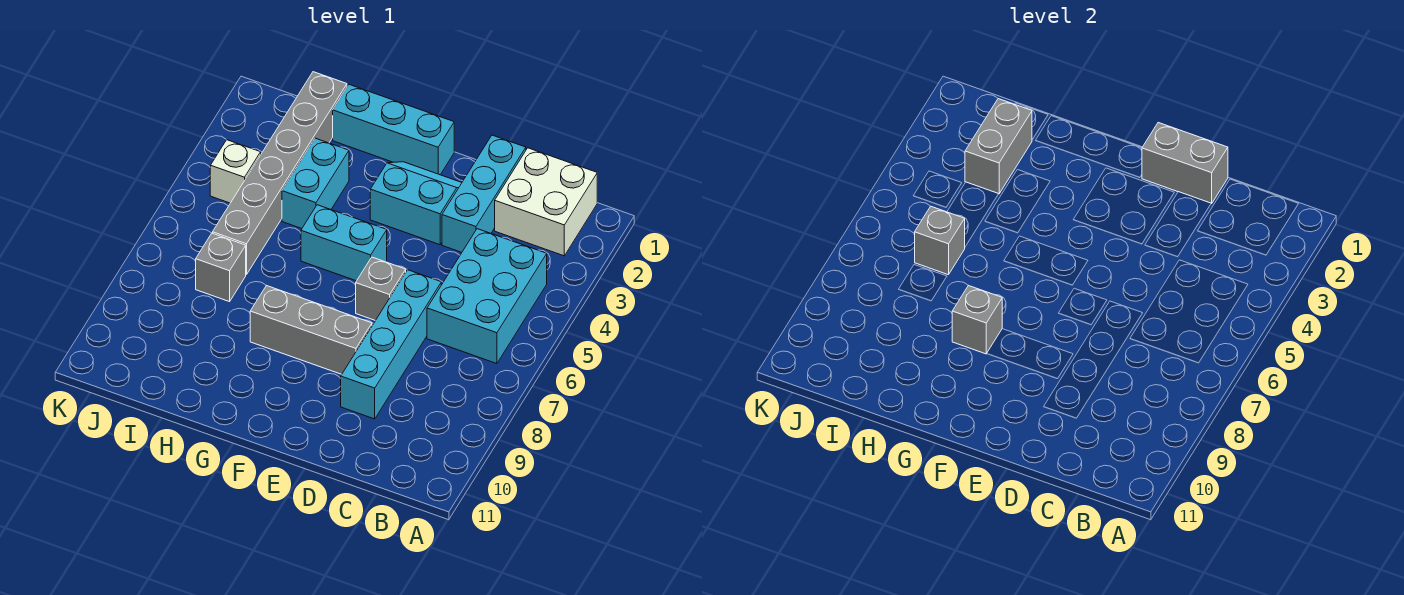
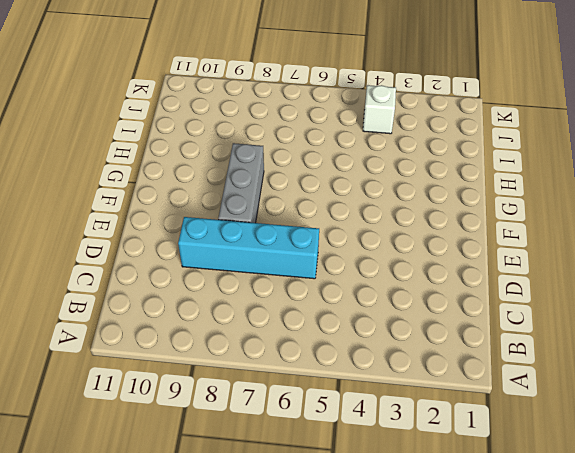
none -> white brick B1:C2 level 1
none -> cyan brick B4:C6 level 1
none -> cyan brick D1:D3 level 1

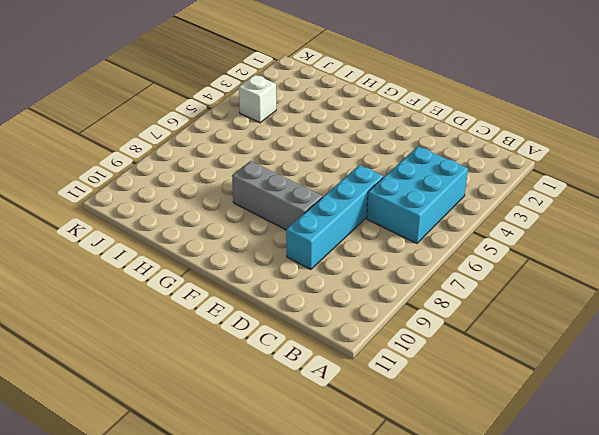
none -> white brick B1:C2 level 1
none -> cyan brick D1:D3 level 1
none -> cyan slope E2:F3 level 1 top 3

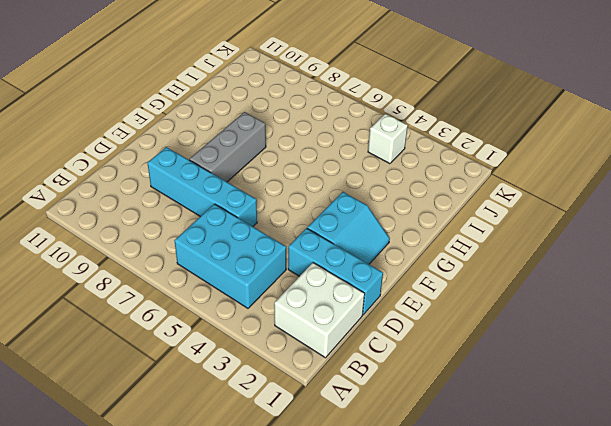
none -> grey brick E6 level 1
none -> cyan brick F1:H1 level 1
none -> cyan brick F5:G5 level 1

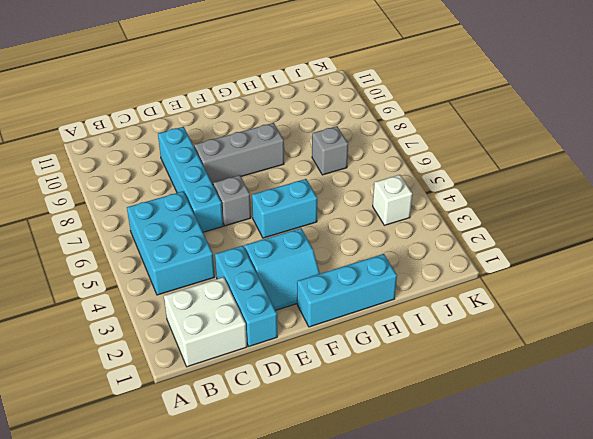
none -> cyan brick H3:H4 level 1
none -> grey brick I1:I6 level 1
none -> grey brick D1:E1 level 2

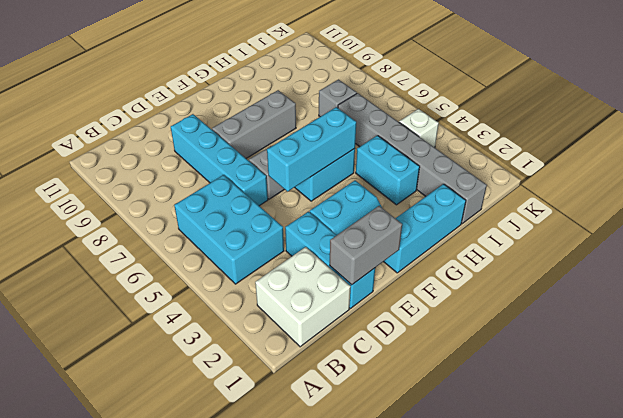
cyan brick E5:G5 level 2 -> none
none -> grey brick G8 level 2
none -> grey brick I2:I3 level 2
none -> grey brick I6 level 2

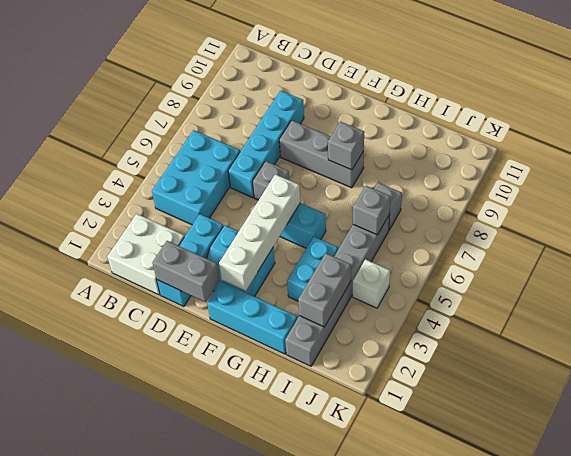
white brick F2:F5 level 2 -> none

